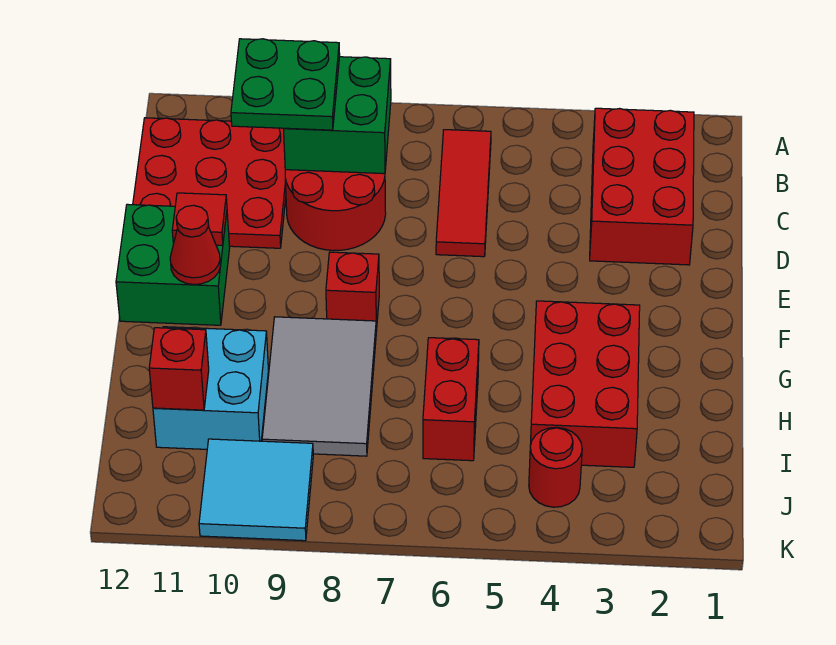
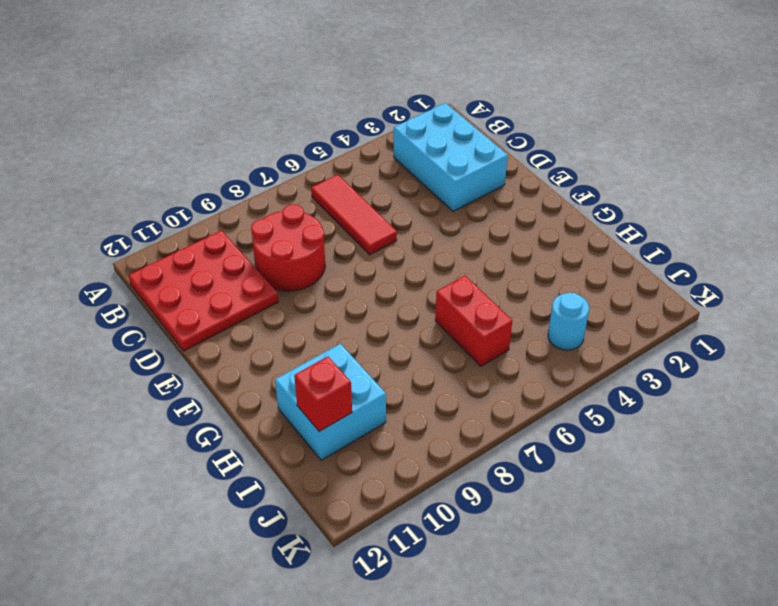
cyan brick B2:D3 level 1 -> red brick B2:D3 level 1
cyan round brick J4 level 1 -> red round brick J4 level 1
none -> green brick E11:F12 level 1
none -> red brick F8 level 1
none -> red brick G3:I4 level 1

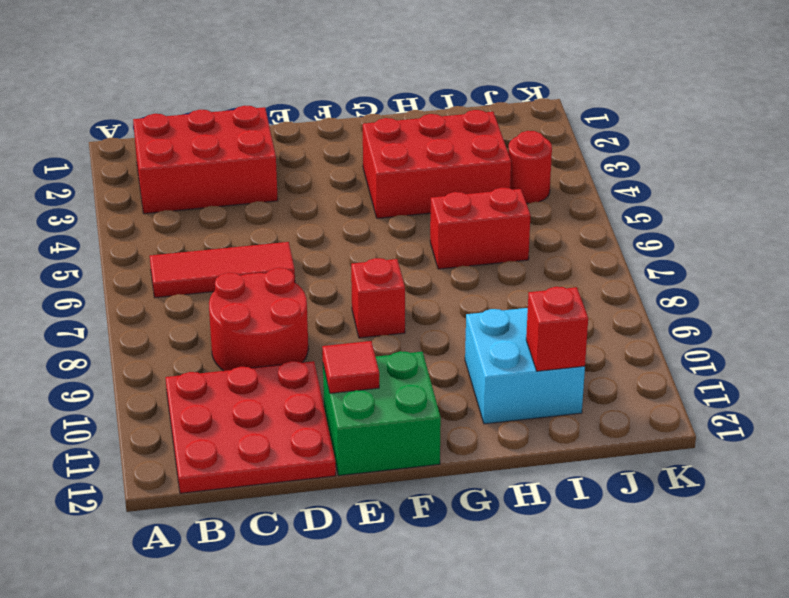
none -> grey tile G8:I9 level 1
none -> cyan tile J9:K10 level 1
none -> green brick B8:C9 level 2

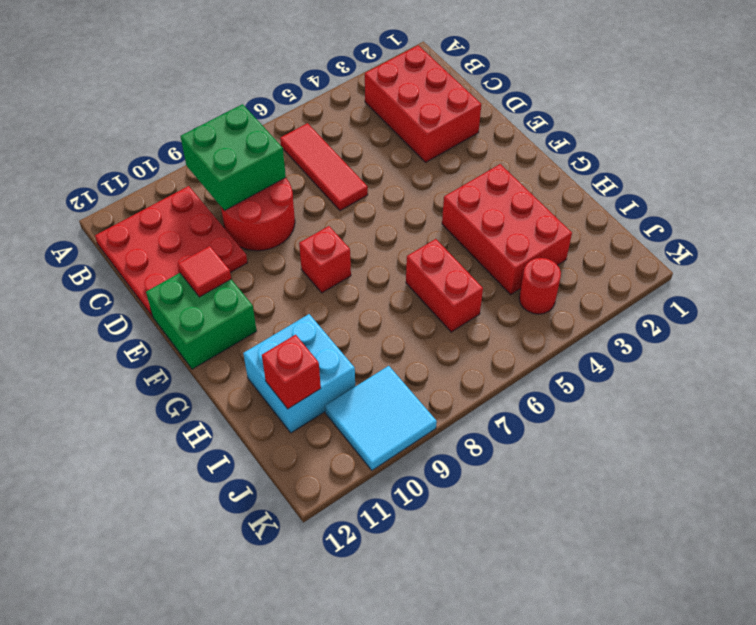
none -> grey tile G8:I9 level 1
none -> red cone F11 level 2
none -> green plate B9:C10 level 3

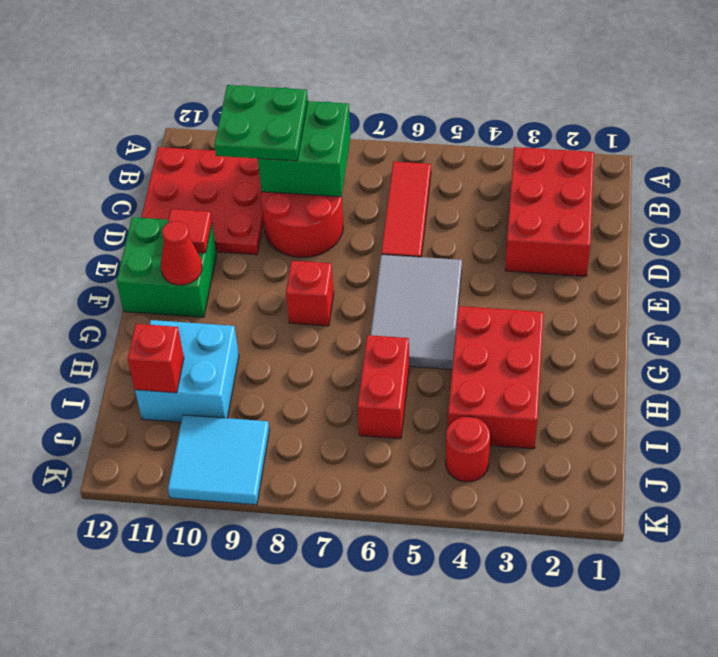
grey tile E5:G6 level 1 -> grey tile G8:I9 level 1

